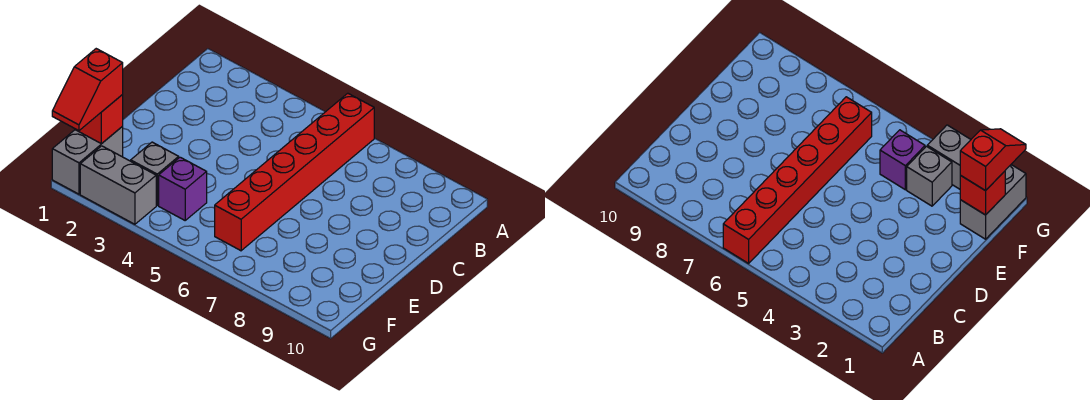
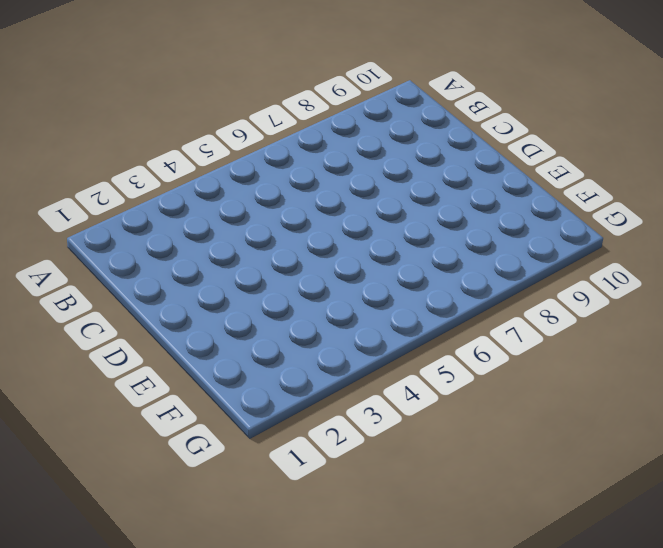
none -> red brick A6:F6 level 1
none -> grey brick F1:G1 level 1

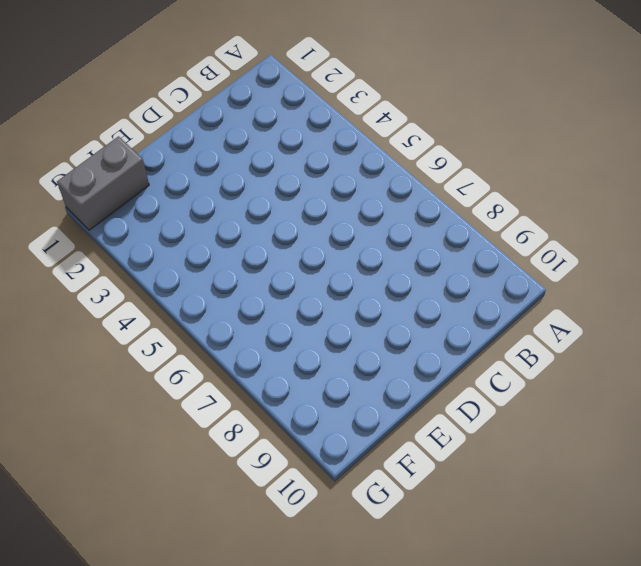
none -> red brick A6:F6 level 1
none -> grey brick F3 level 1

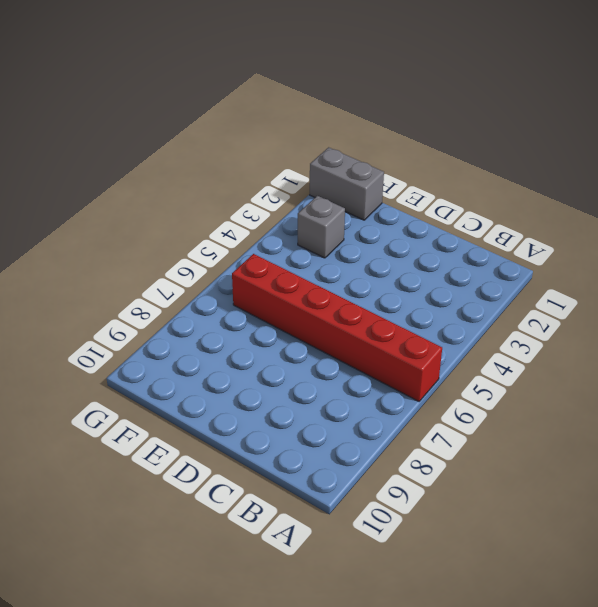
none -> purple brick F4 level 1
none -> grey brick G2:G3 level 1

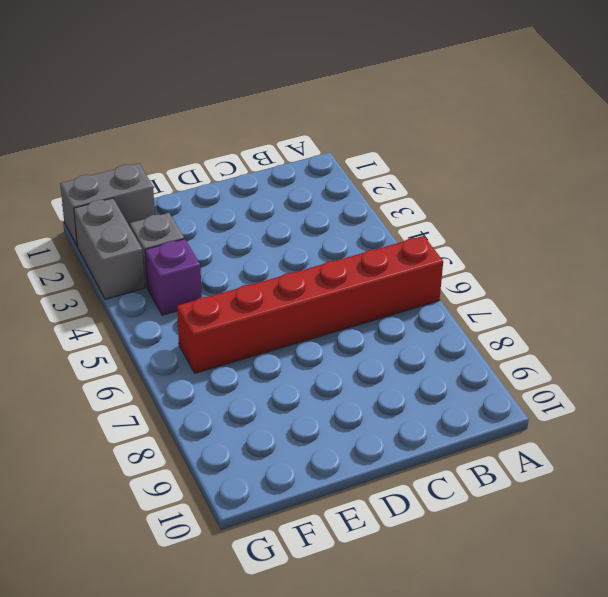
none -> red brick F1 level 2
none -> red slope F1:G1 level 3 top F

